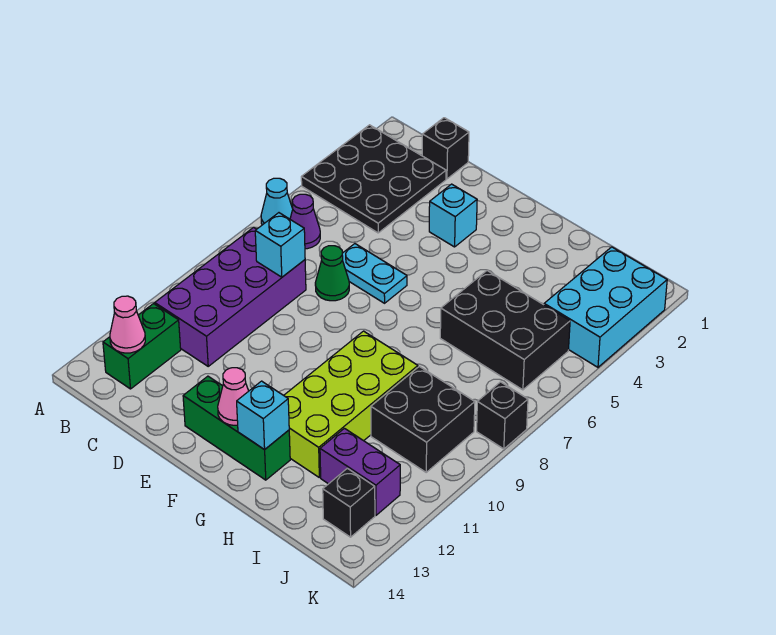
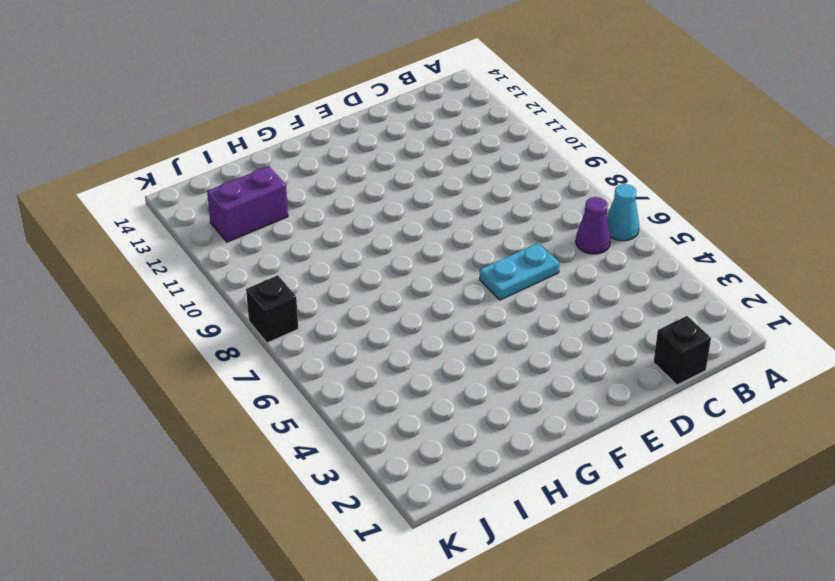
none -> black plate A2:C4 level 1
none -> purple brick B8:C11 level 1
none -> green brick B12:B13 level 1

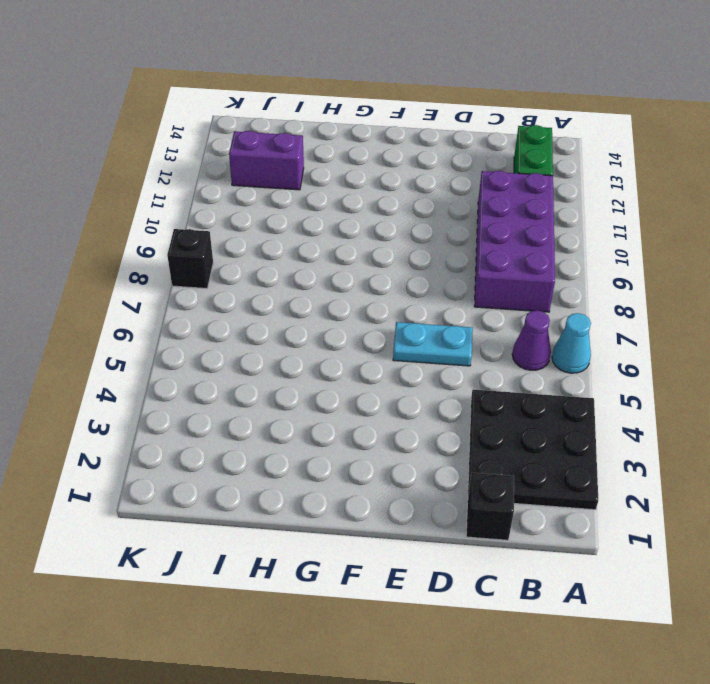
none -> green cone D7 level 1
none -> cyan brick E3 level 1
none -> green brick E13:G13 level 1

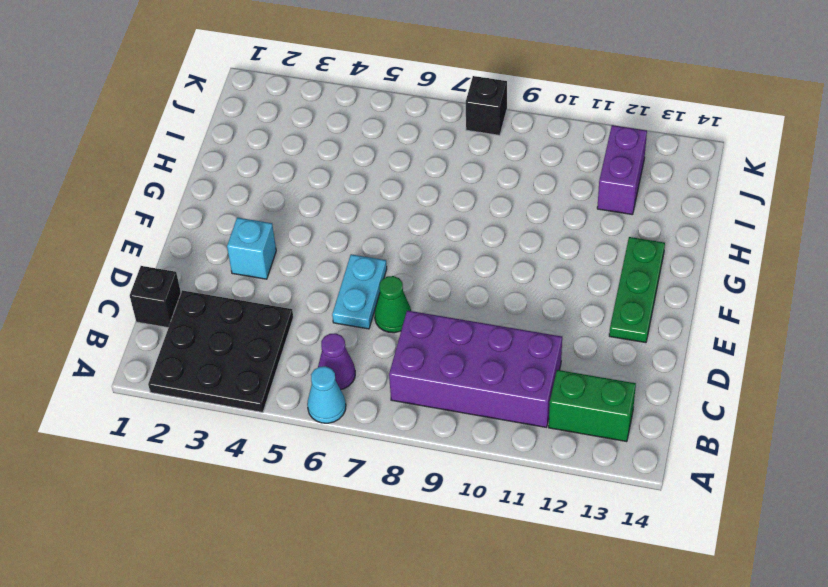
green plate E13:G13 level 1 -> green brick E13:G13 level 1
none -> lime brick G9:H12 level 1
none -> black brick H5:J6 level 1
none -> black brick I9:J10 level 1

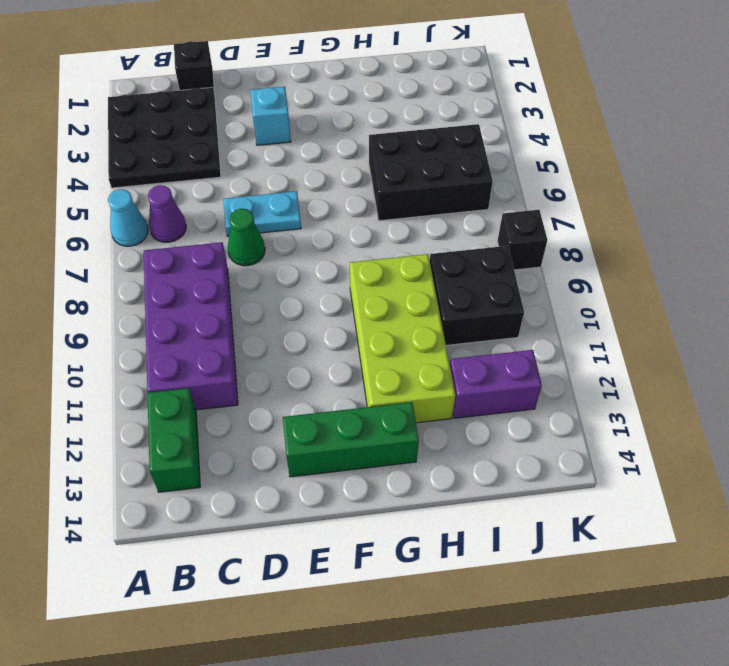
none -> cyan brick J2:K4 level 1
none -> black brick J13 level 1
none -> pink cone B13 level 2

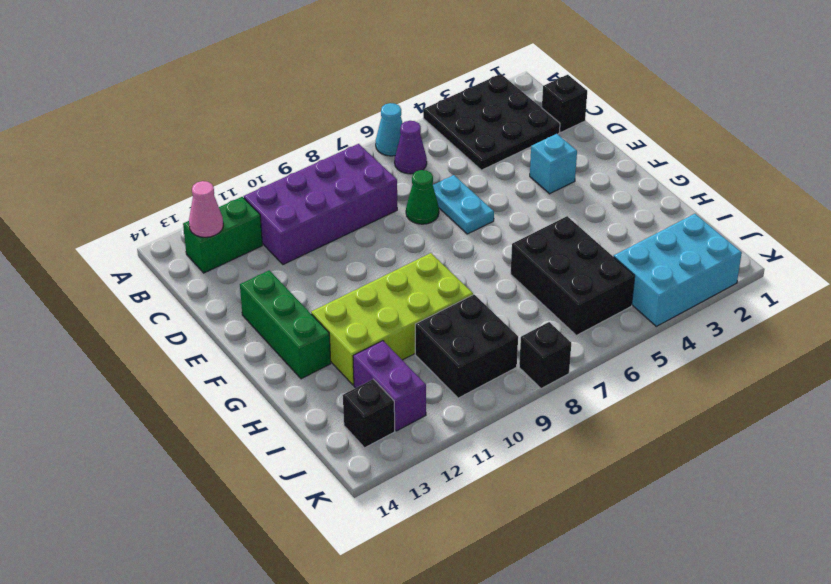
none -> cyan brick C8 level 2
none -> pink cone F13 level 2
none -> cyan brick G13 level 2

